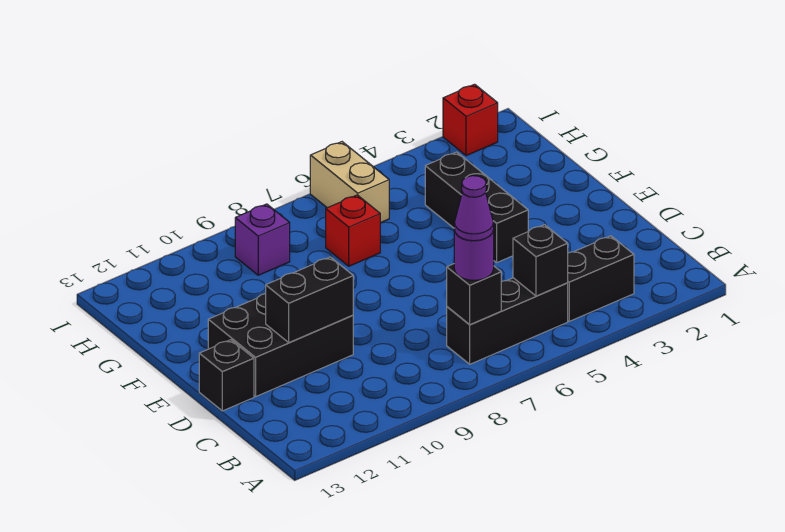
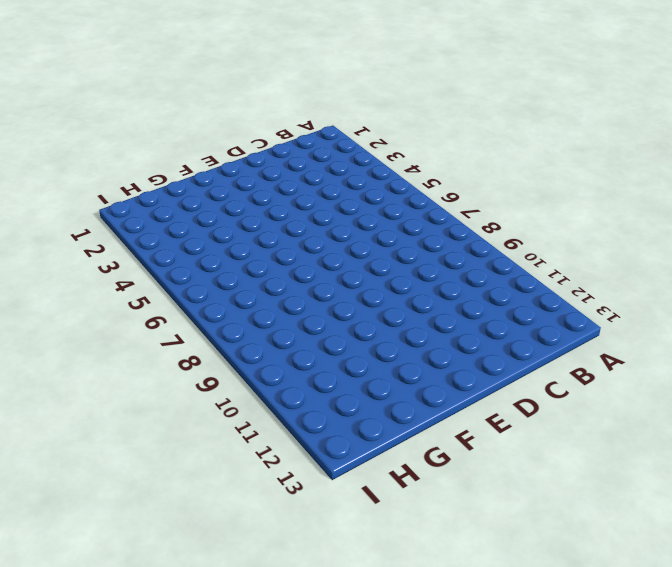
none -> black brick B3:B4 level 1
none -> black brick B5:B7 level 1
none -> black brick D10:E12 level 1

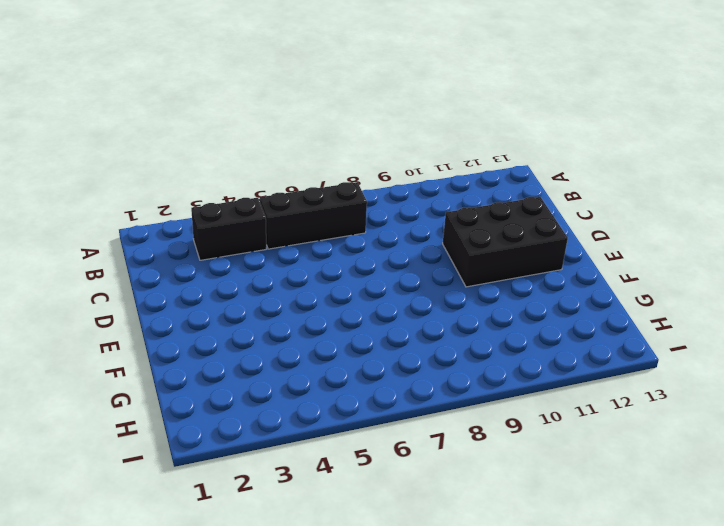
none -> black brick D13 level 1
none -> black brick E4:G4 level 1
none -> red brick G7 level 1

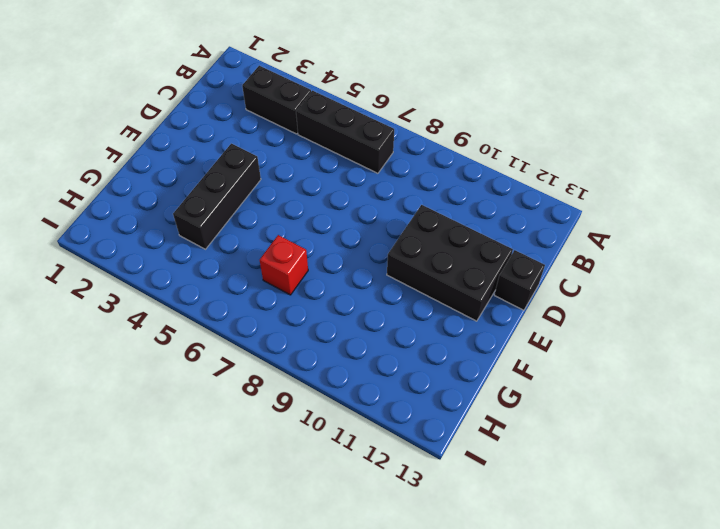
none -> tan brick H6:I6 level 1
none -> purple brick H9 level 1
none -> red brick I2 level 1

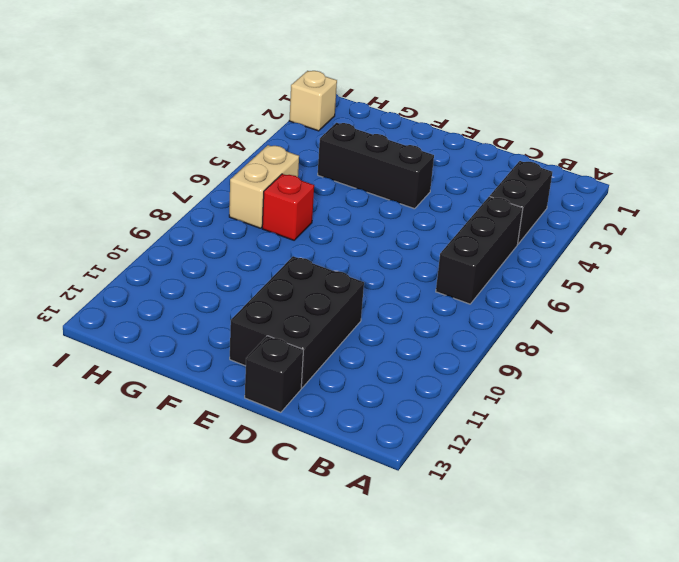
tan brick H6:H7 level 1 -> tan brick H6:I6 level 1
tan brick I2 level 1 -> red brick I2 level 1
none -> purple brick H9 level 1
none -> black brick B5 level 2
none -> black brick B7 level 2

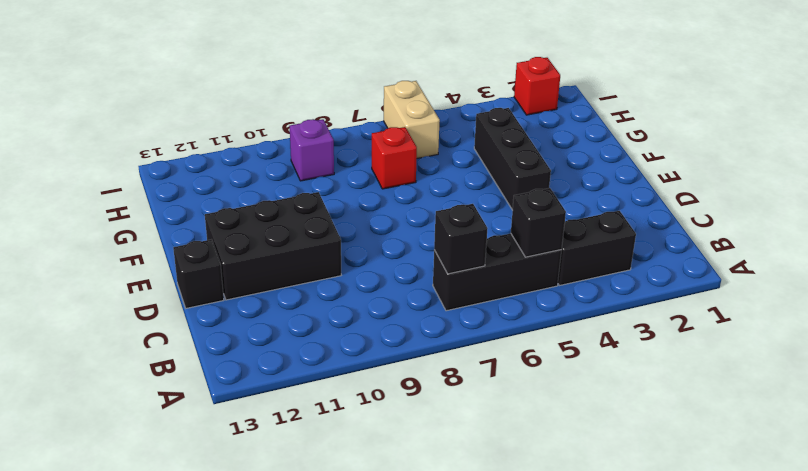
none -> black brick D10:D11 level 2
none -> purple round brick B7 level 3
none -> purple cone B7 level 4

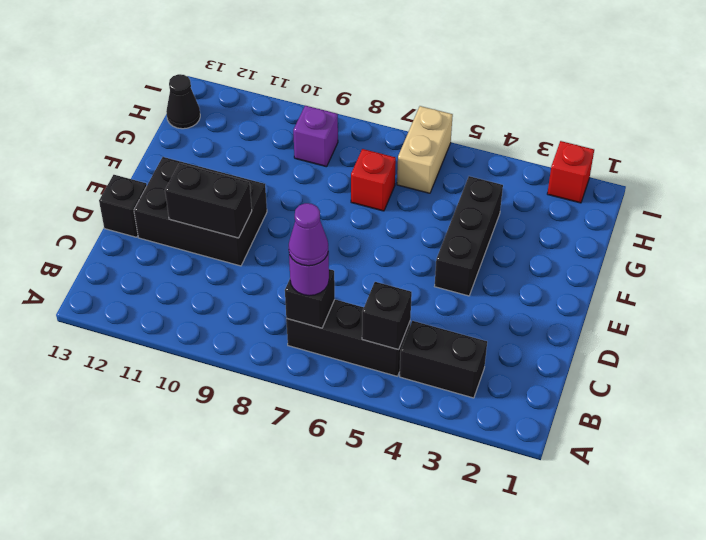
black cone H13 level 1 -> none

